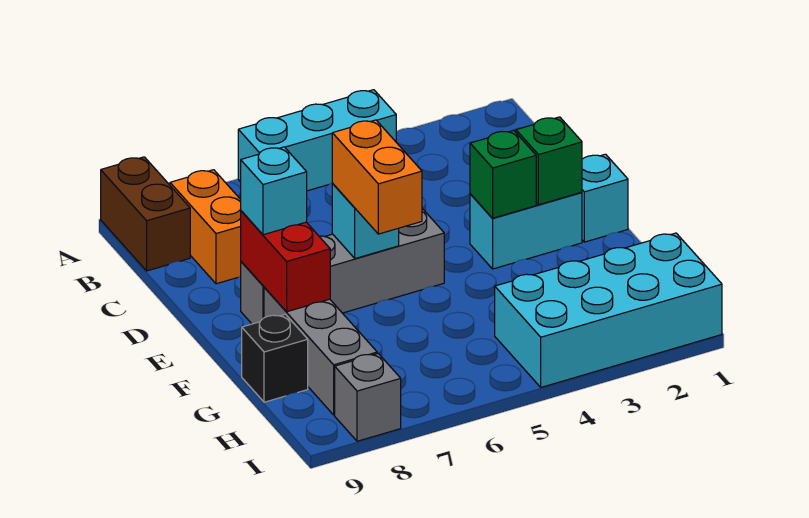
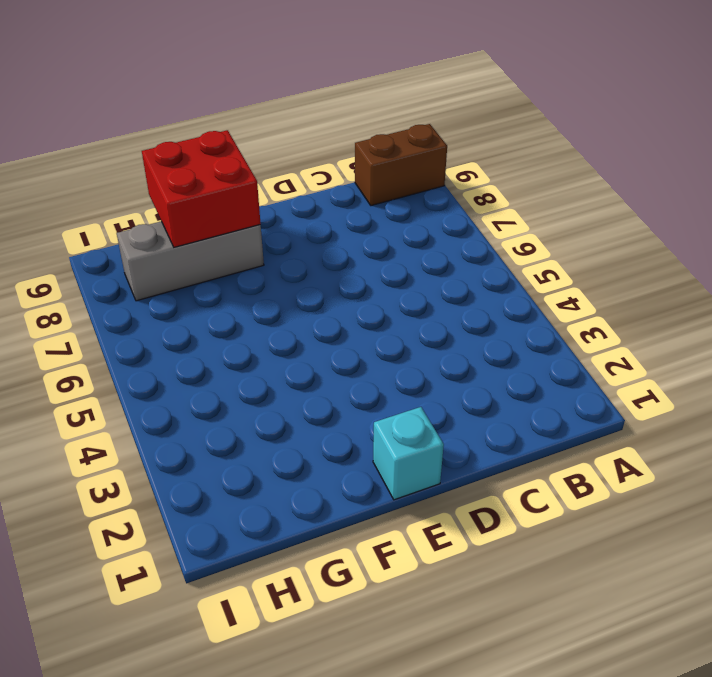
red brick F8:G9 level 2 -> red brick E8:F8 level 2
none -> cyan brick A4:A6 level 1
none -> orange brick B8:C8 level 1
none -> cyan brick E2:E3 level 1

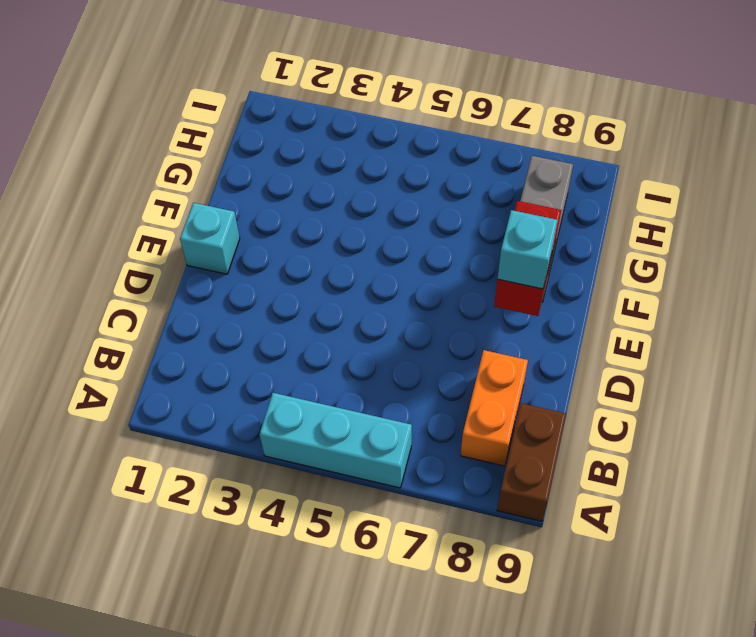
none -> cyan brick E2:E3 level 1
none -> grey brick E5:E8 level 1
none -> black brick G9 level 1

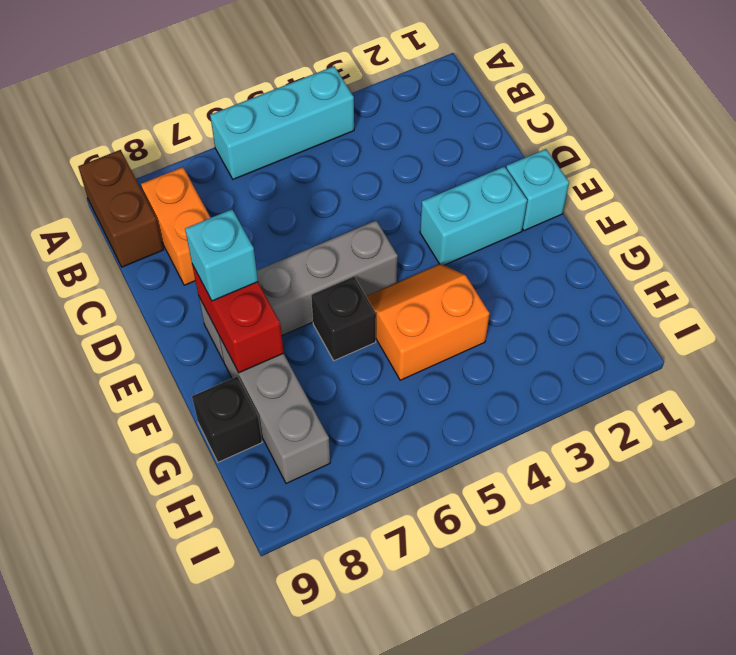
orange slope F4:G5 level 1 top G -> none
black brick F6 level 1 -> none
none -> cyan brick H1:I4 level 1
none -> grey brick I8 level 1
none -> green brick E2 level 2

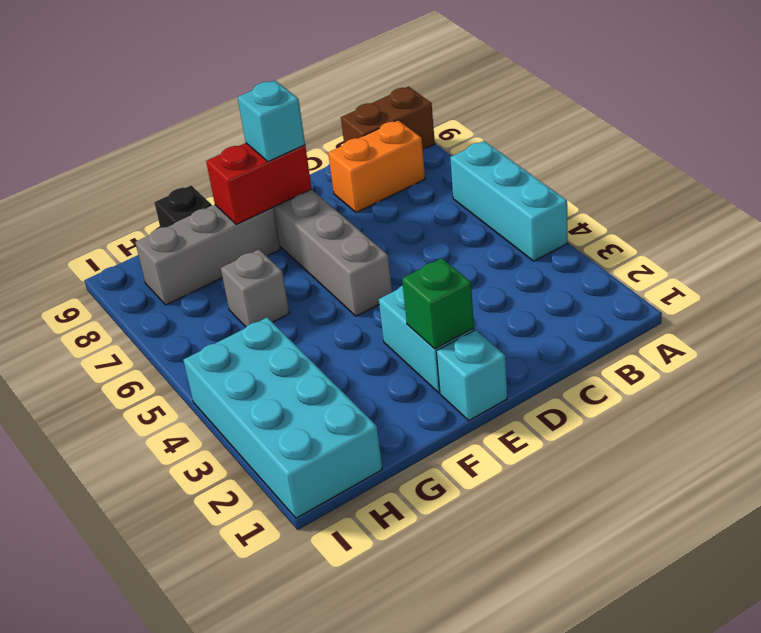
grey brick G6 level 1 -> grey brick I8 level 1
none -> green brick E3 level 2
none -> cyan brick E6 level 2
none -> orange brick E6:F6 level 3

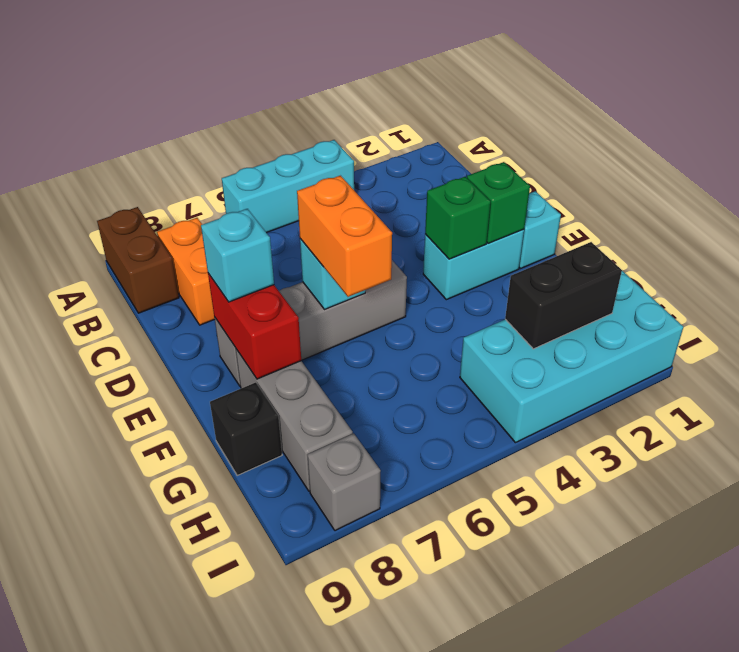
black brick H2:H3 level 2 -> none

